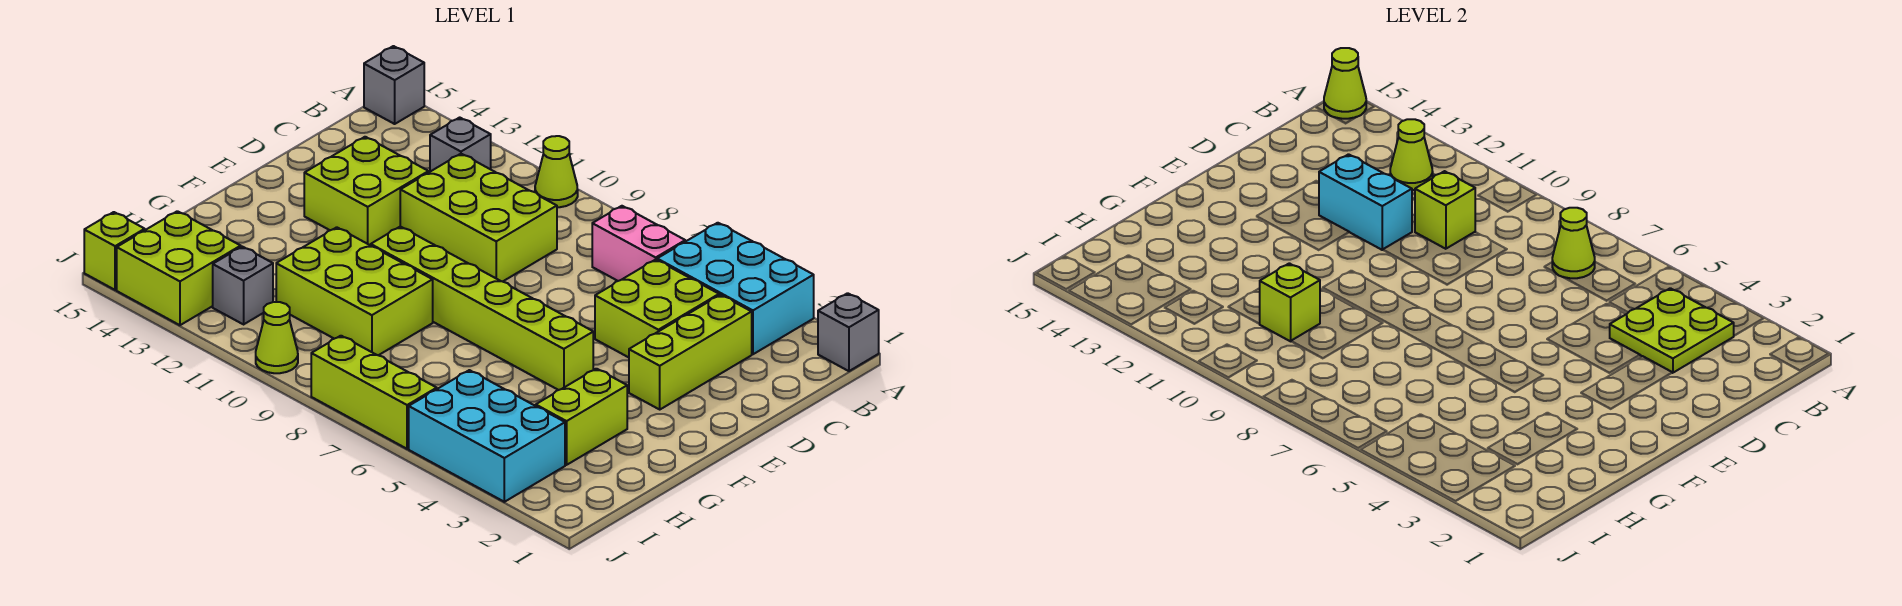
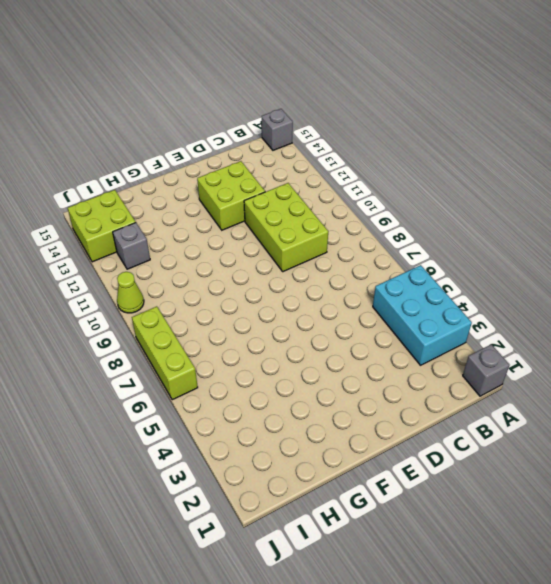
none -> lime cone A10 level 1
none -> pink brick B6:B7 level 1
none -> grey brick B12 level 1

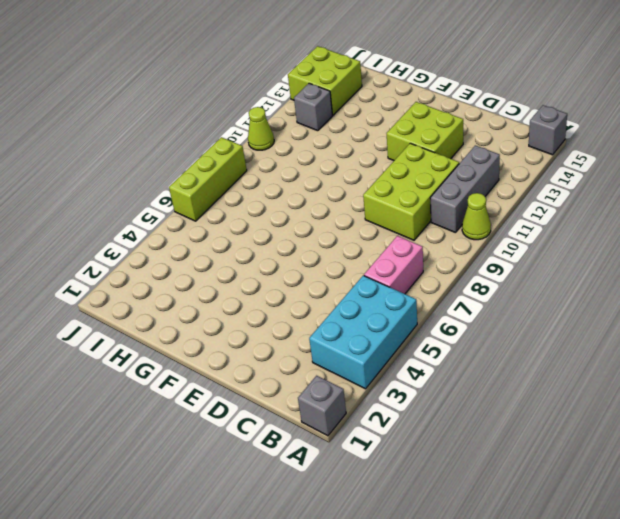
grey brick B10:B12 level 1 -> grey brick B12 level 1
none -> lime brick C3:E3 level 1
none -> lime brick C4:D5 level 1
none -> lime brick F5:F10 level 1

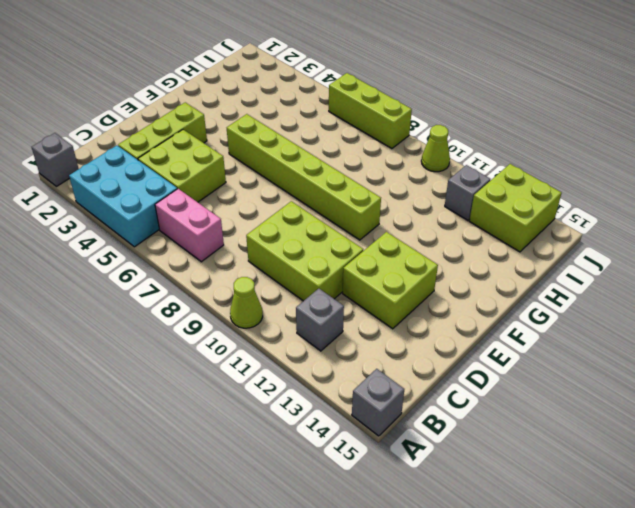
none -> lime brick G3:H3 level 1
none -> lime brick G9:H11 level 1
none -> cyan brick I3:J5 level 1

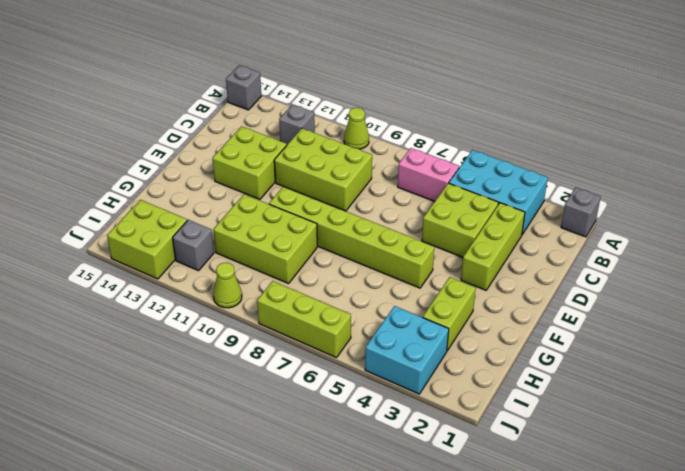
cyan brick I3:J4 level 1 -> cyan brick I3:J5 level 1
none -> lime brick J15 level 1
none -> lime cone A15 level 2
none -> lime plate B3:C4 level 2

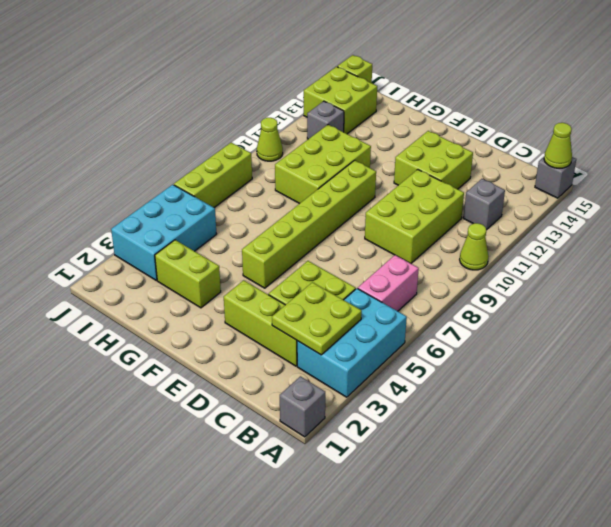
none -> lime cone B7 level 2
none -> lime cone B12 level 2
none -> lime brick C10 level 2

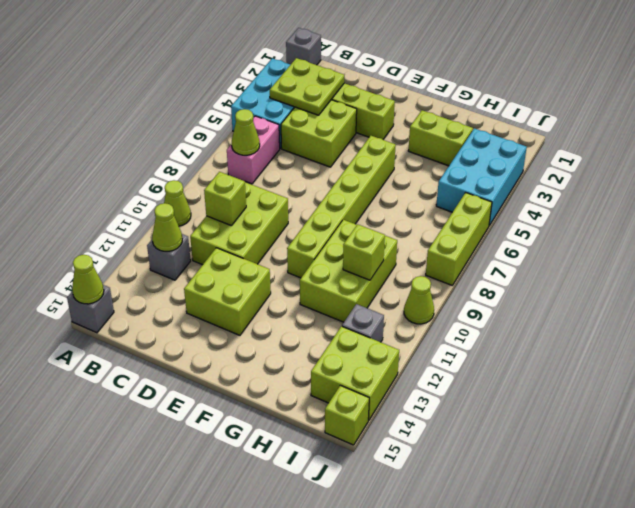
none -> cyan brick D11:D12 level 2

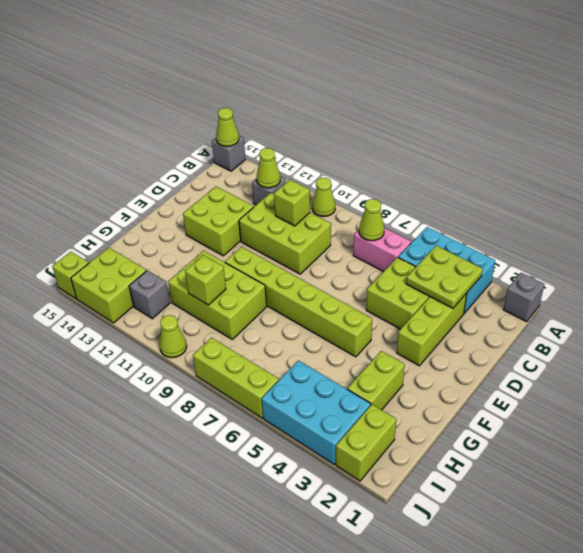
lime brick I2:J2 level 1 -> none
none -> cyan brick D11:D12 level 2

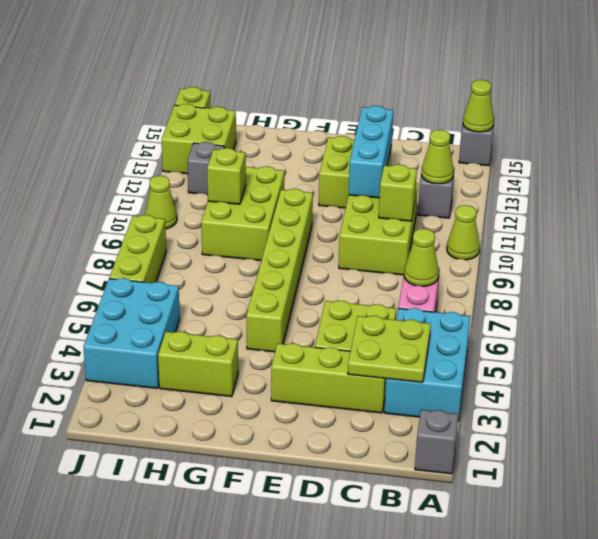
cyan brick D11:D13 level 2 -> cyan brick D11:D12 level 2

